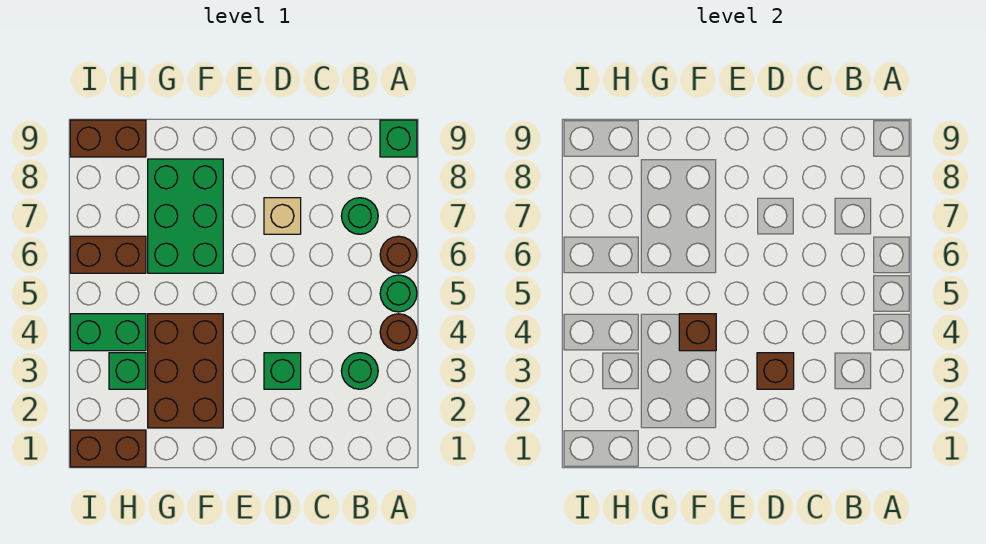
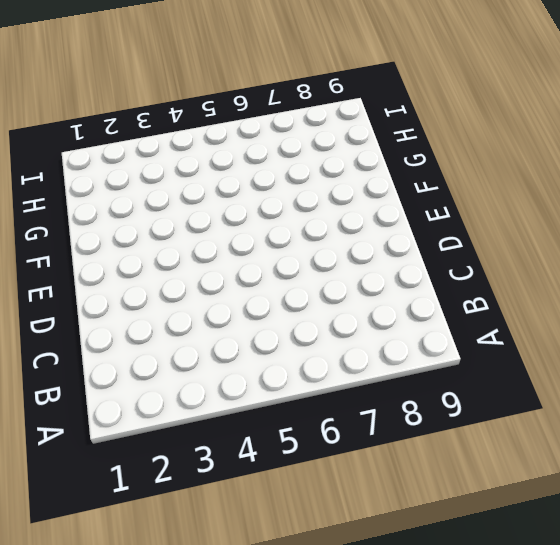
none -> brown round brick A4 level 1
none -> green round brick A5 level 1
none -> brown round brick A6 level 1

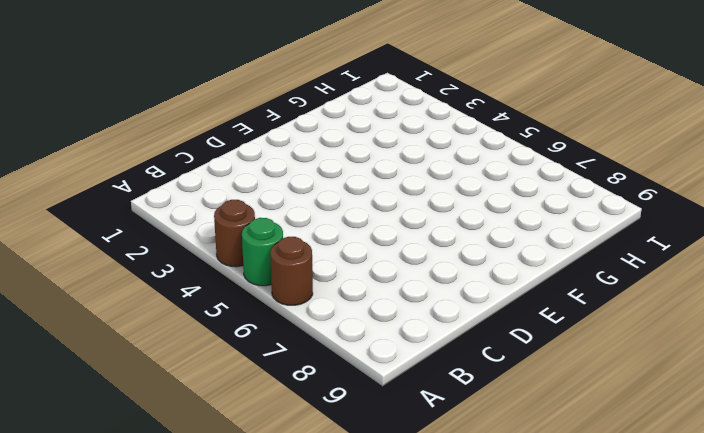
none -> green brick A9 level 1
none -> green round brick B3 level 1
none -> green round brick B7 level 1

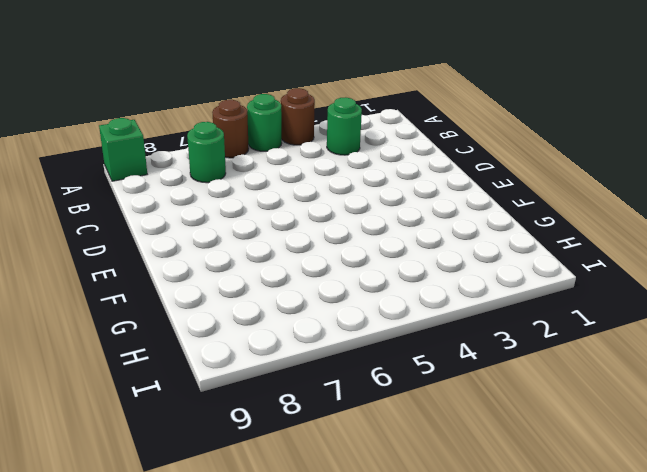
none -> green brick D3 level 1
none -> tan brick D7 level 1
none -> brown brick F2:G4 level 1

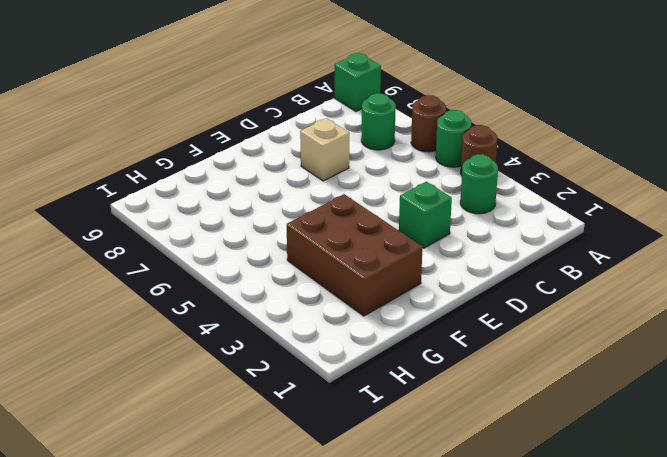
none -> green brick F6:G8 level 1
none -> brown brick H1:I1 level 1
none -> green brick H3 level 1

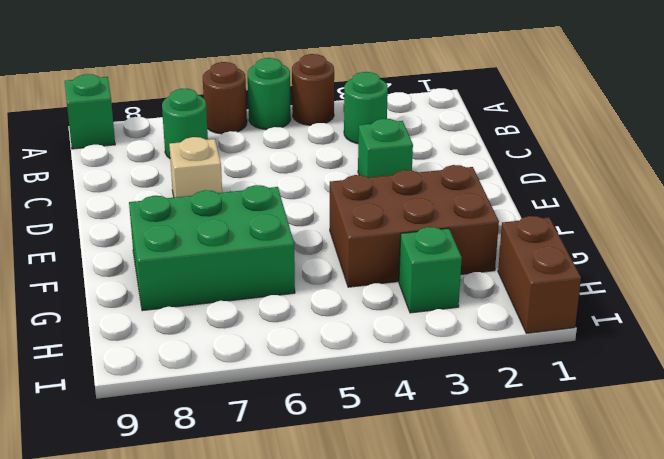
none -> green brick H4:I4 level 1
none -> brown brick H6:I6 level 1
none -> brown brick H9:I9 level 1

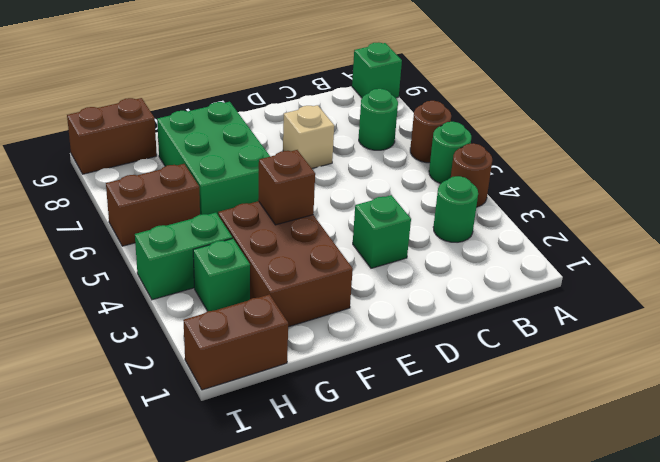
none -> brown brick D3 level 2

